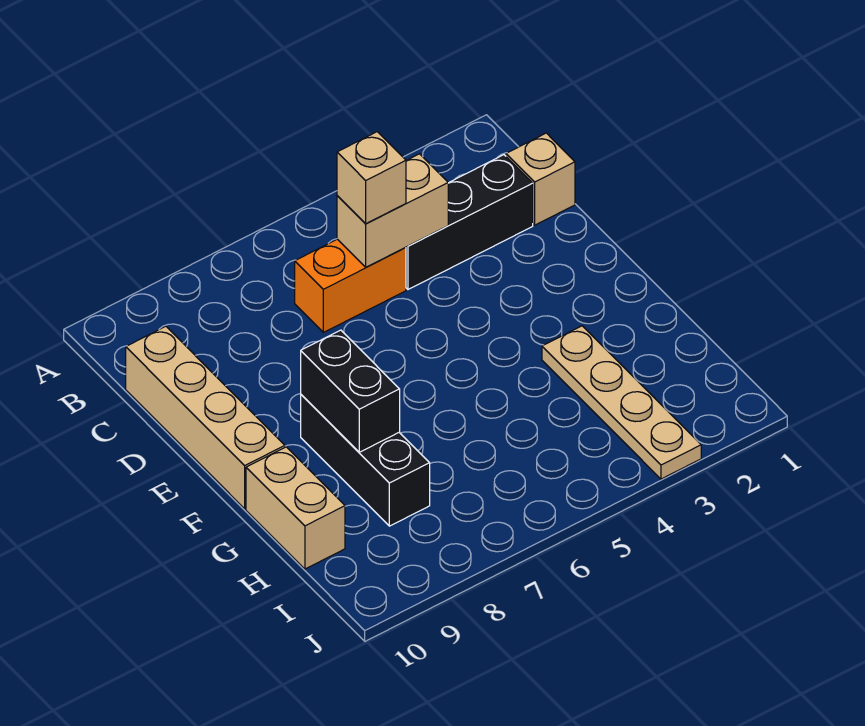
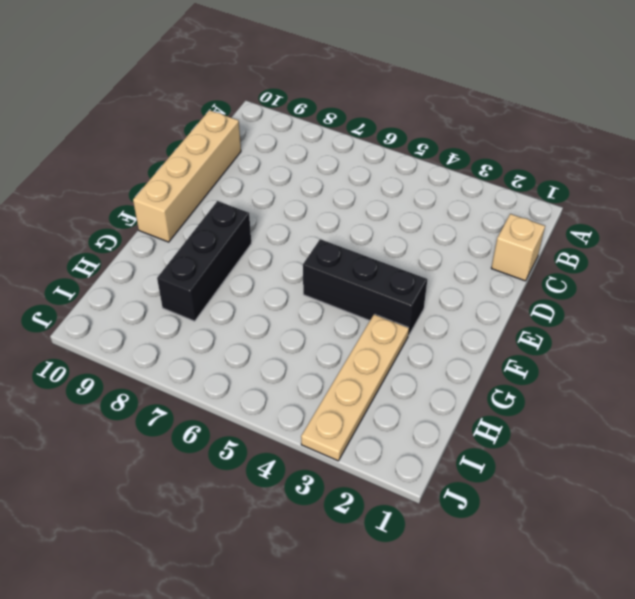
black brick F3:F5 level 1 -> black brick C2:C4 level 1
none -> orange brick C5:C6 level 1
none -> tan brick G10:H10 level 1

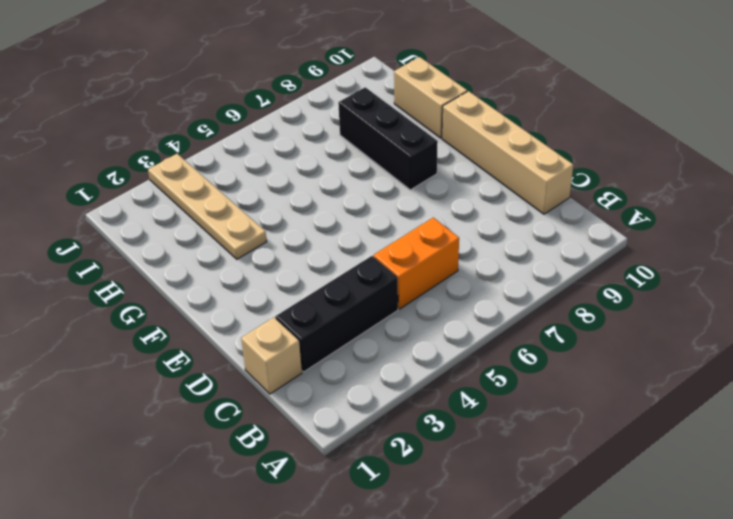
none -> tan brick C4:C5 level 2
none -> black brick F8:G8 level 2

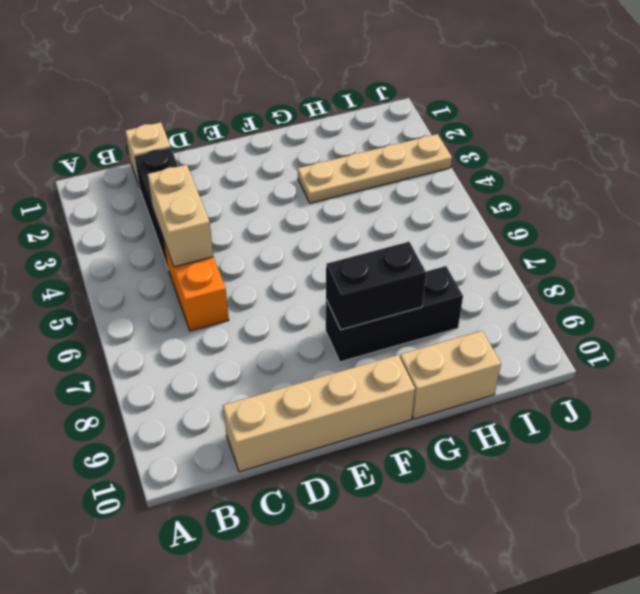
none -> tan brick C5 level 3

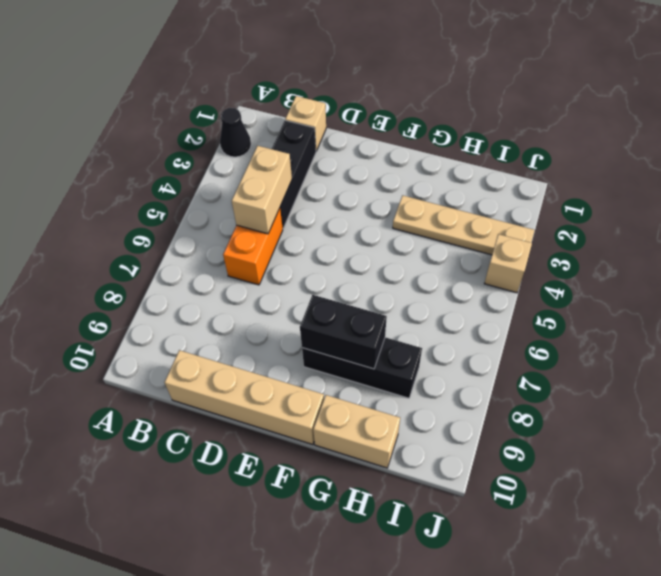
black cone A2 level 1 -> none
tan brick J4 level 1 -> tan brick C5 level 3

